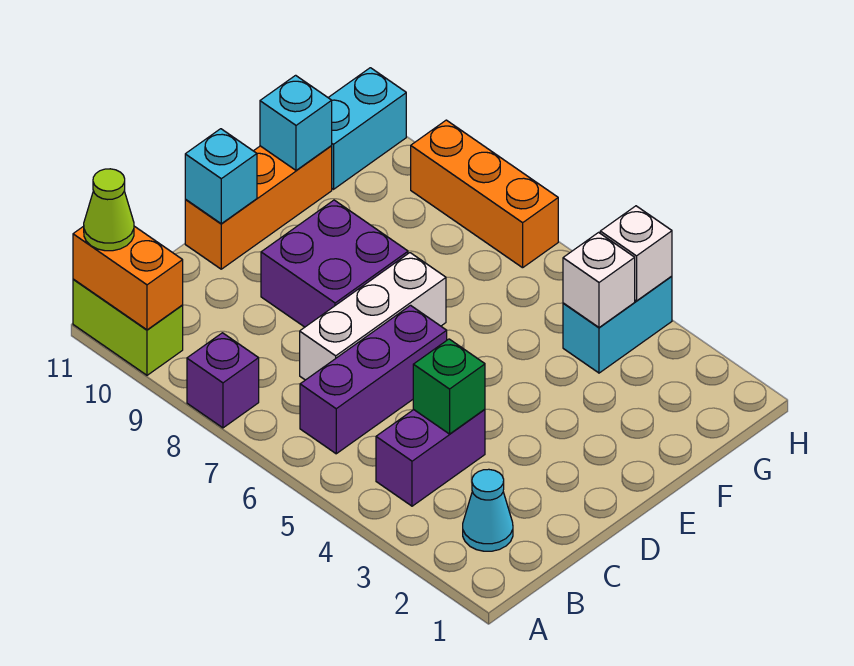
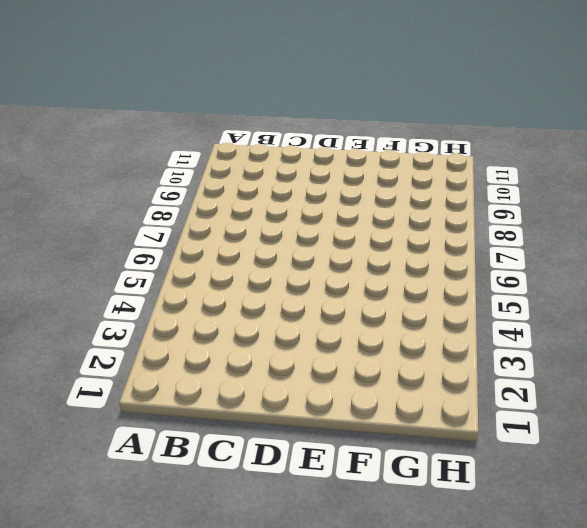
none -> purple brick A8 level 1
none -> lime brick A10:A11 level 1
none -> cyan cone B2 level 1

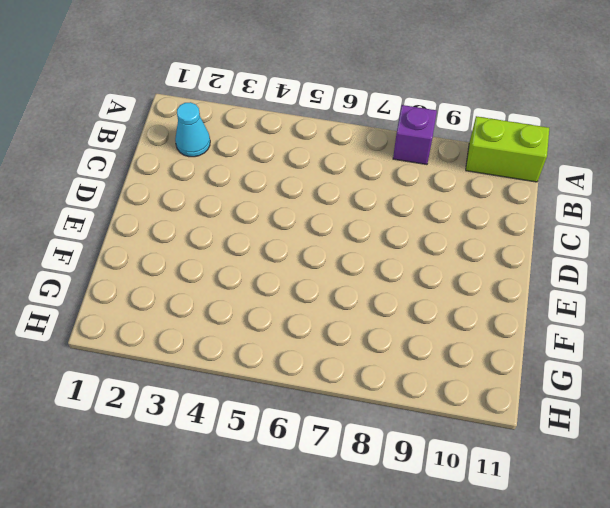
none -> purple brick B4:C4 level 1
none -> purple brick B6:D6 level 1
none -> white brick C7:E7 level 1

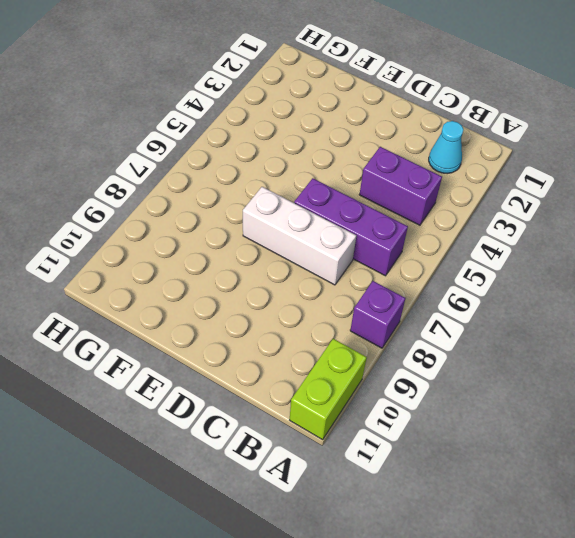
none -> purple brick D8:E9 level 1
none -> orange brick D11:F11 level 1
none -> cyan brick G4:H4 level 1

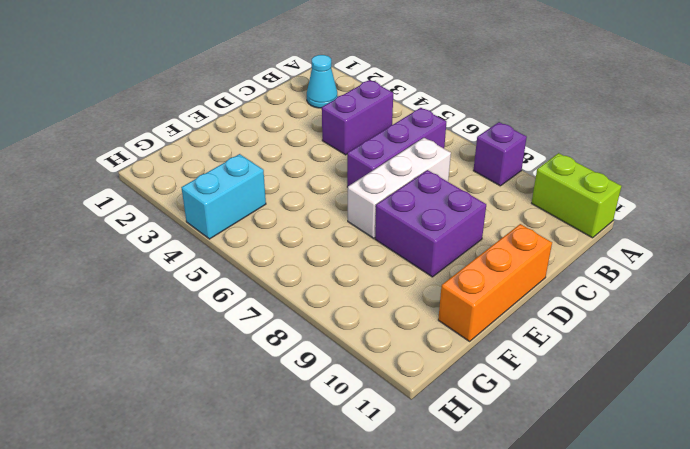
none -> cyan brick G11:H11 level 1
none -> orange brick H7:H9 level 1
none -> orange brick A10:A11 level 2

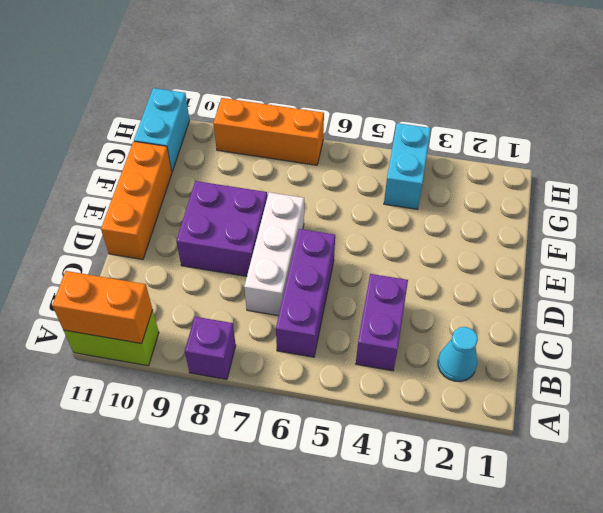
none -> green brick C4 level 2
none -> cyan brick D11 level 2
none -> cyan brick F11 level 2

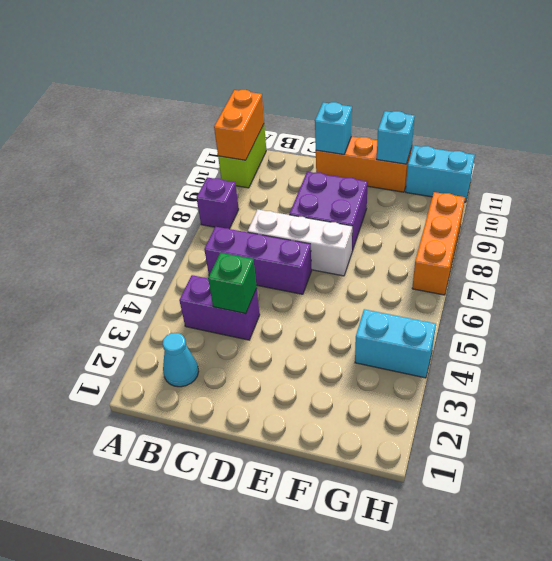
none -> white brick G4 level 2
none -> white brick H4 level 2
none -> lime cone A11 level 3

